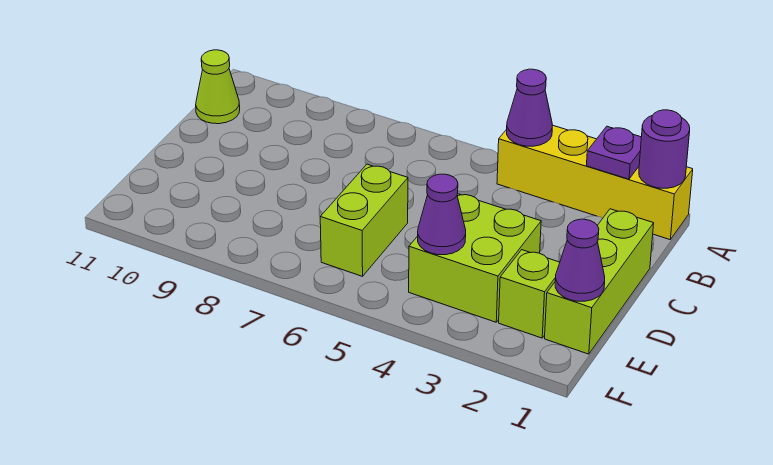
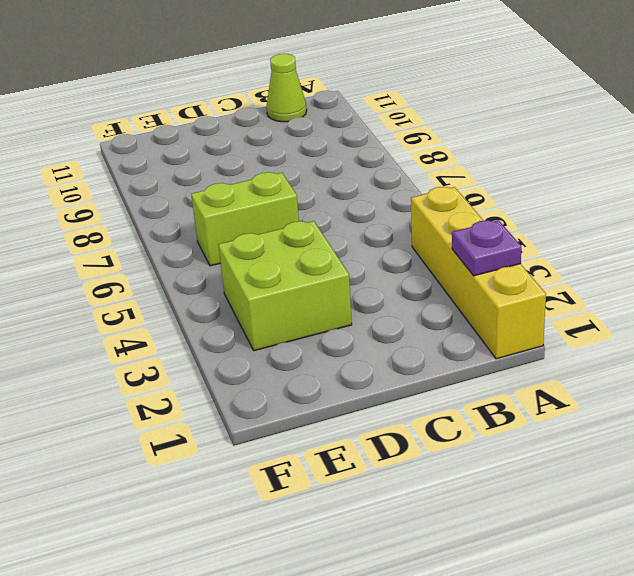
none -> lime brick C1:E1 level 1
none -> lime brick E2 level 1

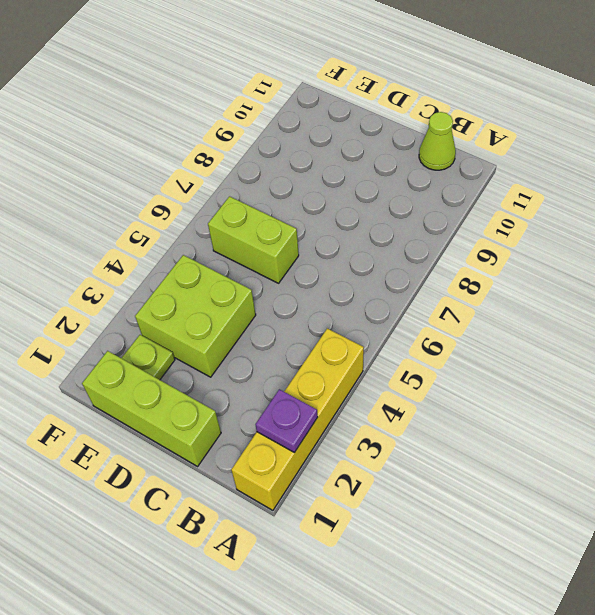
lime plate E2 level 1 -> lime brick E2 level 1
none -> purple round brick A1 level 2
none -> purple cone A4 level 2

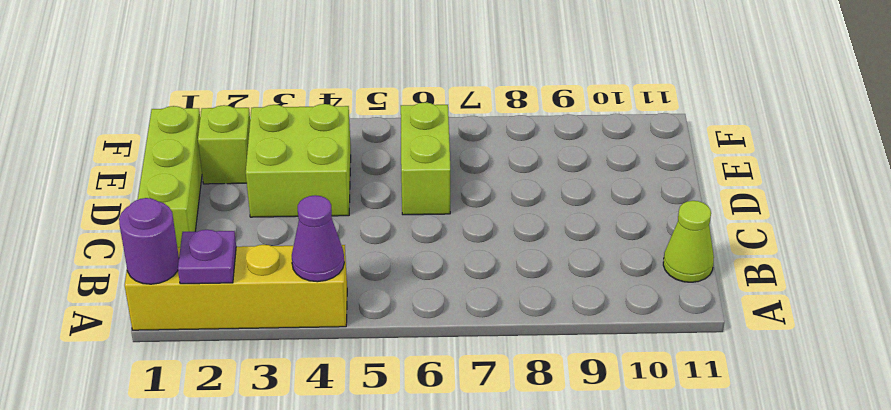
none -> purple cone E1 level 2
none -> purple cone E4 level 2

